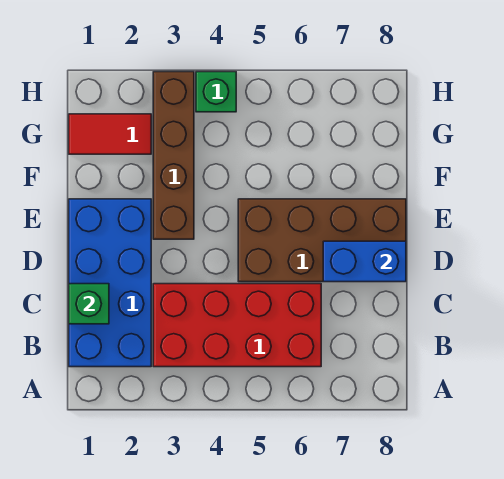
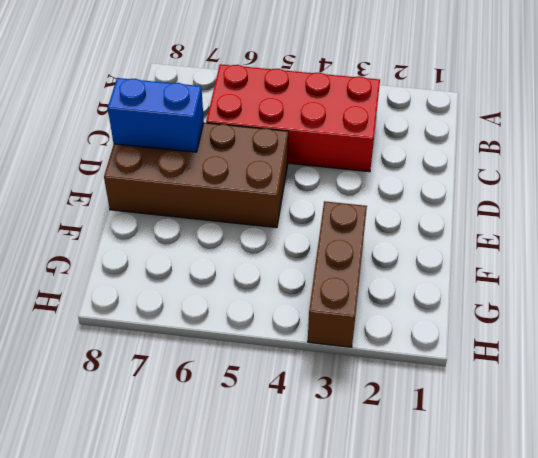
brown brick F3:H3 level 1 -> brown brick E3:H3 level 1
none -> blue brick B1:E2 level 1
none -> red tile G1:G2 level 1

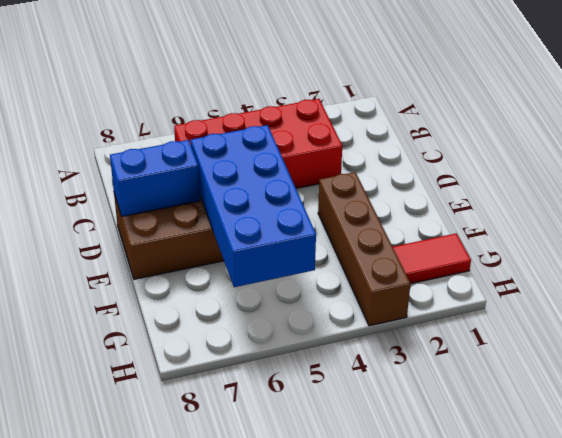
blue brick D5:G6 level 2 -> blue brick B1:E2 level 1
none -> green brick H4 level 1
none -> green brick C1 level 2

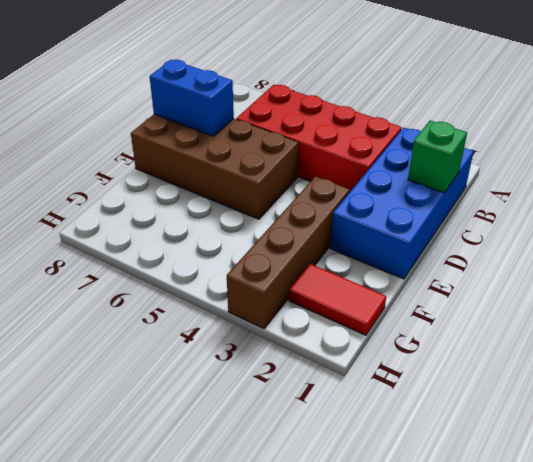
none -> green brick H4 level 1

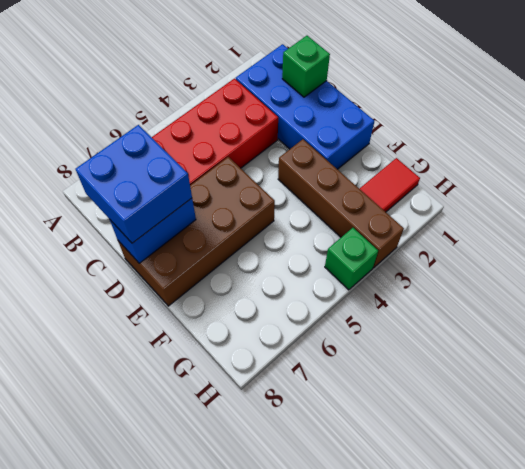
blue brick C7:D8 level 3 -> none

